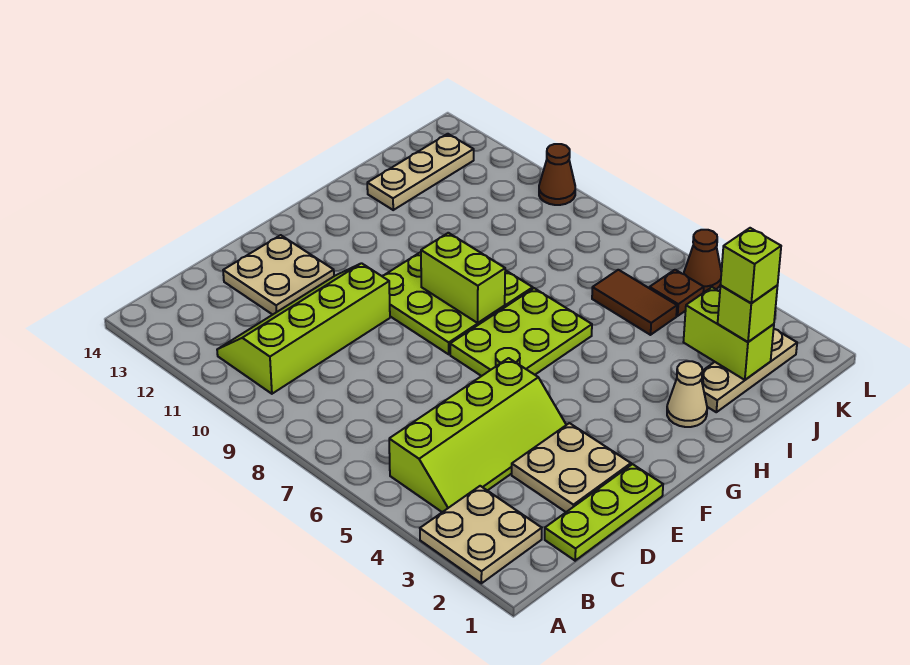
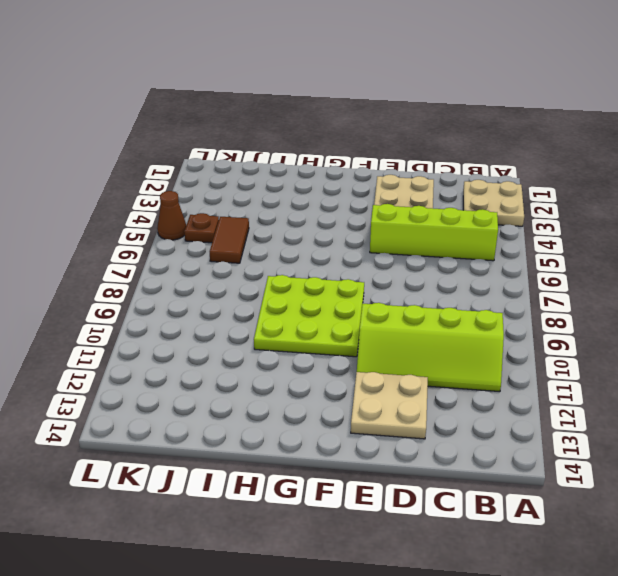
none -> lime plate C1:E1 level 1
none -> lime plate F6:H7 level 1
none -> tan cone H2 level 1

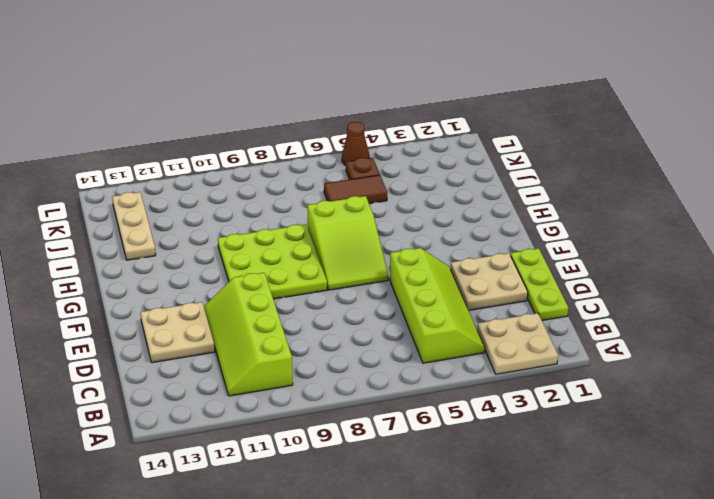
lime slope F6:H7 level 1 top H -> lime plate F6:H7 level 1
none -> tan cone H2 level 1
none -> tan plate I2:K2 level 1
none -> brown cone L10 level 1

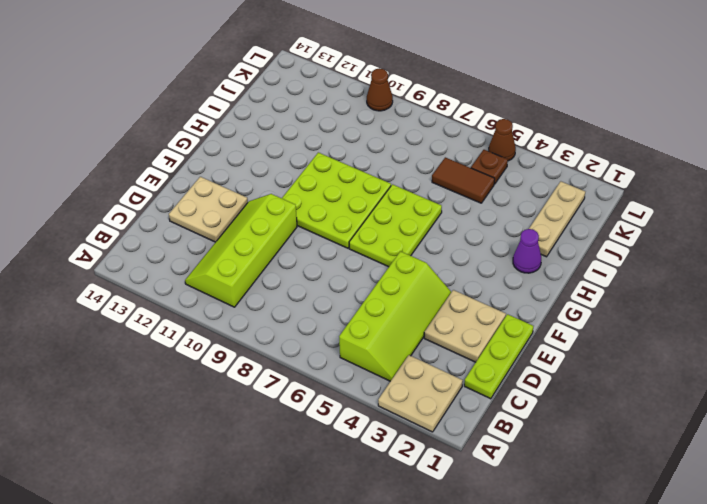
purple cone H2 level 1 -> tan cone H2 level 1
none -> tan plate I13:K13 level 1
none -> lime brick G8:G9 level 2
none -> lime brick J2:J3 level 2

